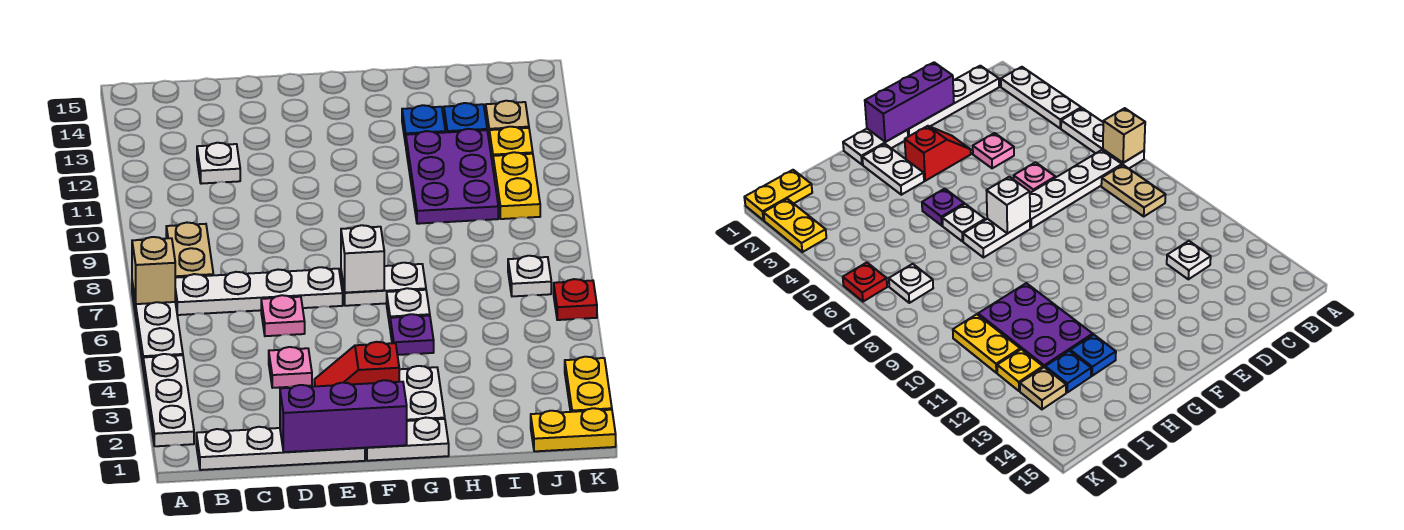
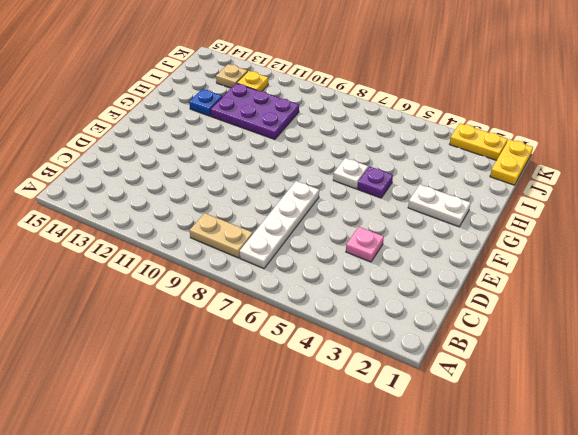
none -> white plate A2:A4 level 1
none -> white plate A5:A7 level 1
none -> white plate B1:E1 level 1

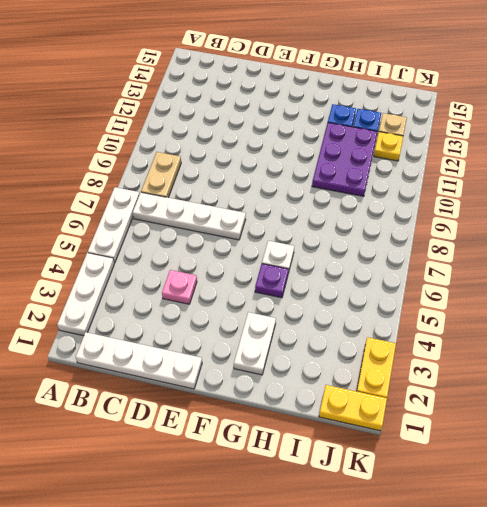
none -> white plate C12 level 1
none -> pink plate D6 level 1
none -> red slope E3:F3 level 1 top F

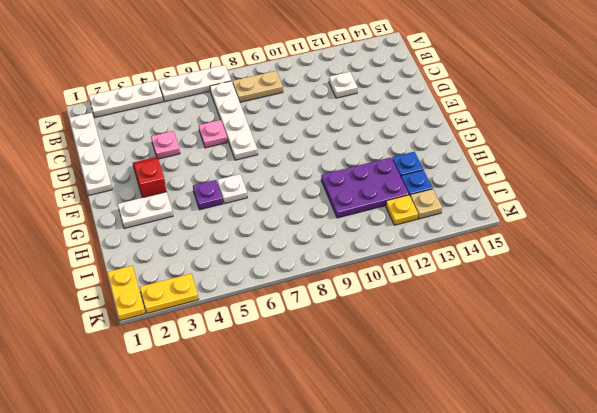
none -> white plate F1:G1 level 1
none -> white plate F7:G7 level 1
none -> white plate J7 level 1

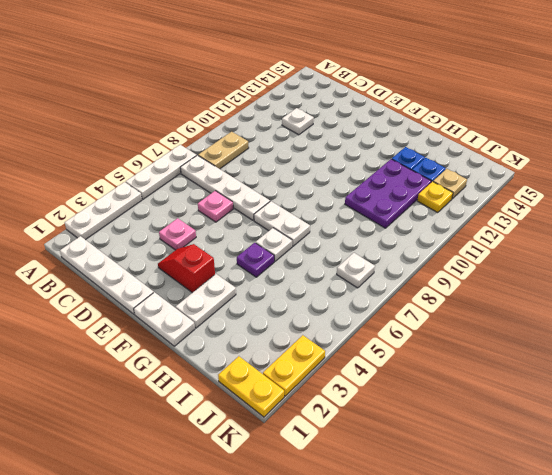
none -> yellow plate J10:J11 level 1
none -> red plate K6 level 1
none -> tan brick A7 level 2

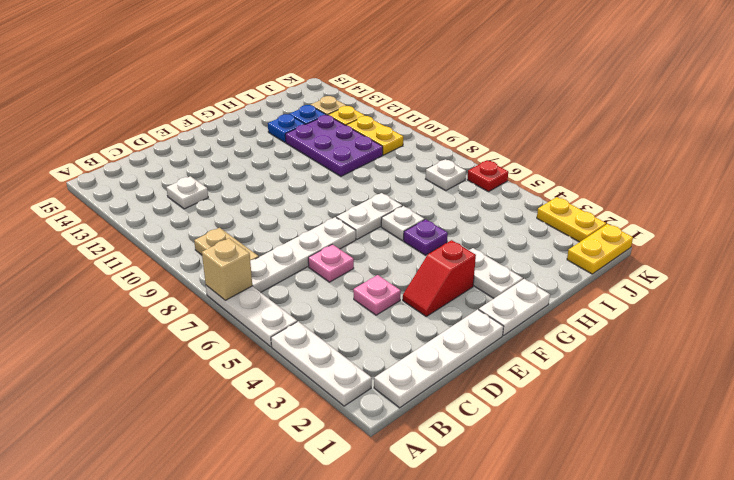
none -> purple brick D1:F1 level 2
none -> white brick F7 level 2

